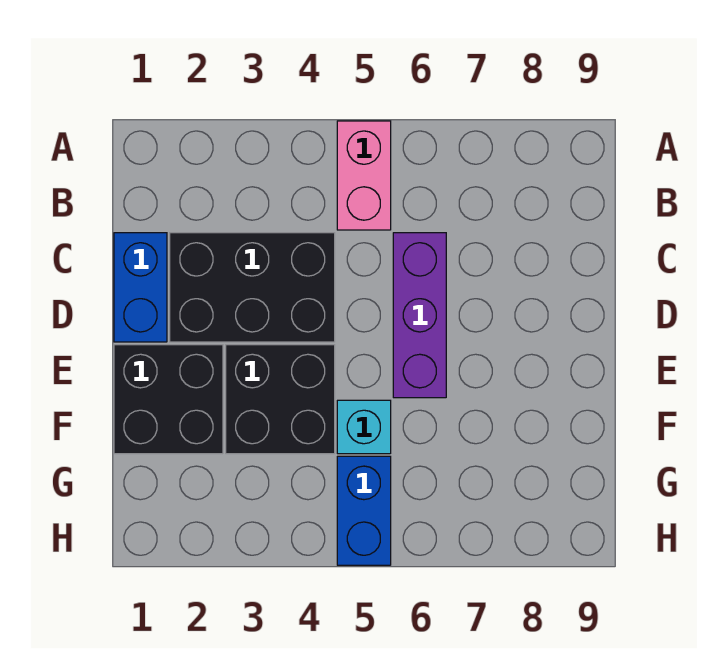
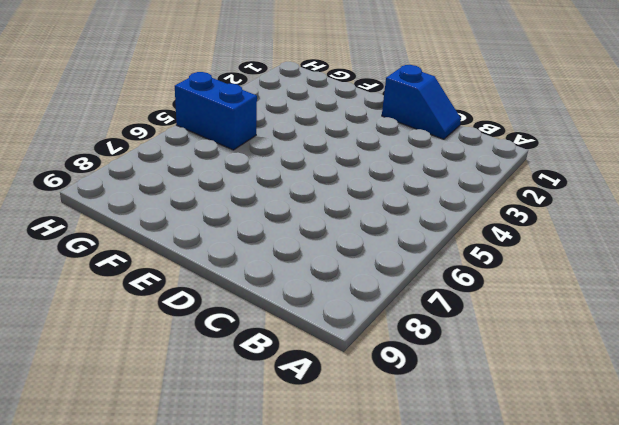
blue slope C1:D1 level 1 top D -> blue brick C1:D1 level 1
none -> pink brick A5:B5 level 1
none -> black brick C2:D4 level 1

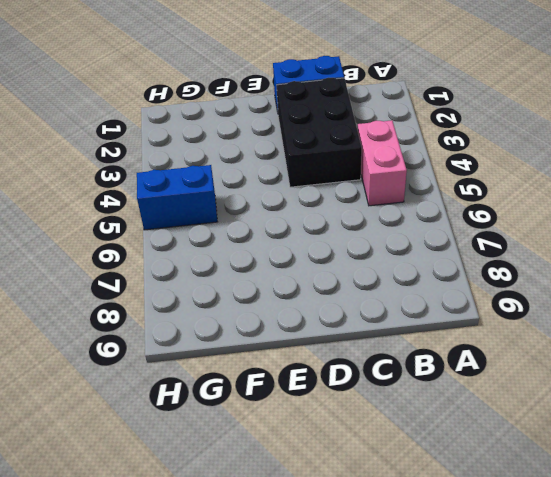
pink brick B4:B5 level 1 -> pink brick A5:B5 level 1
none -> purple brick C6:E6 level 1
none -> black brick E1:F2 level 1

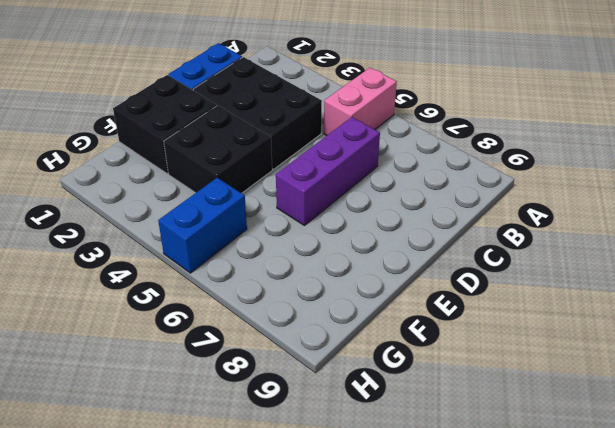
none -> cyan brick F5 level 1

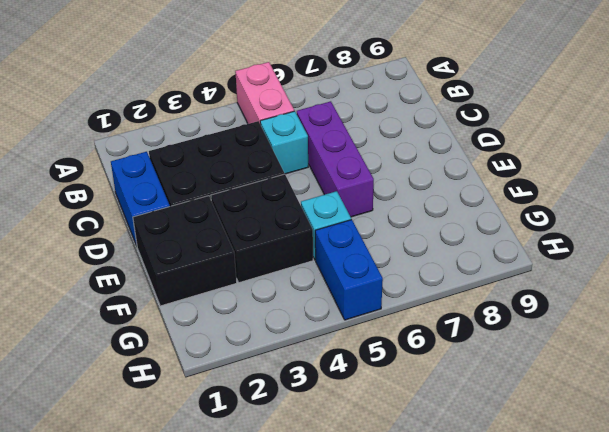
cyan brick C5 level 1 -> none

